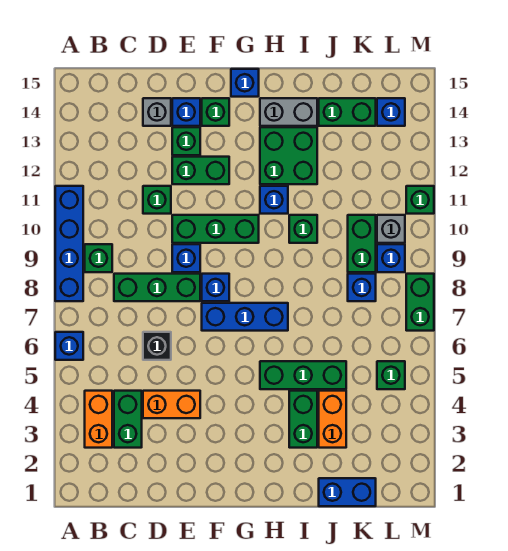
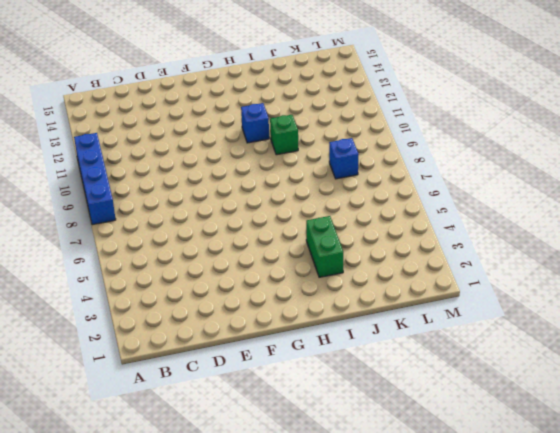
none -> blue brick A6 level 1
none -> orange brick B3:B4 level 1
none -> green brick B9 level 1
none -> green brick C3:C4 level 1

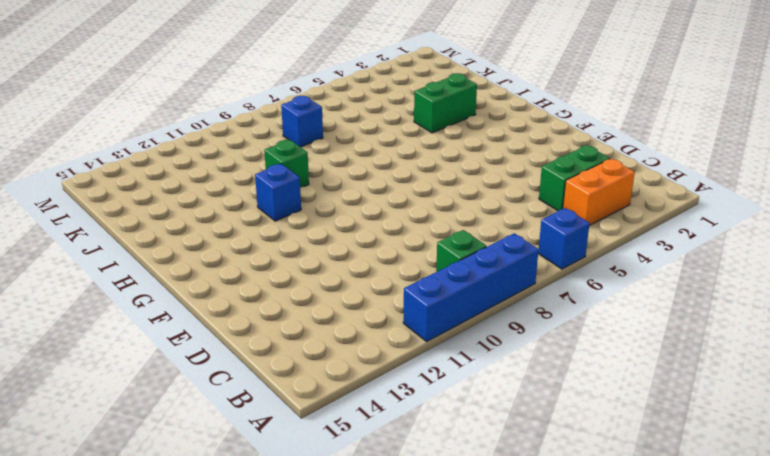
none -> green brick C8:E8 level 1
none -> orange brick D4:E4 level 1
none -> black brick D6 level 1
none -> green brick D11 level 1

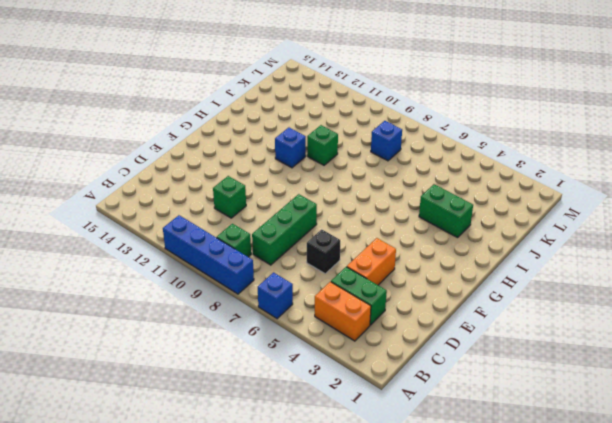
none -> grey brick D14 level 1
none -> blue brick E9 level 1
none -> green brick E10:G10 level 1
none -> green brick E12:F12 level 1

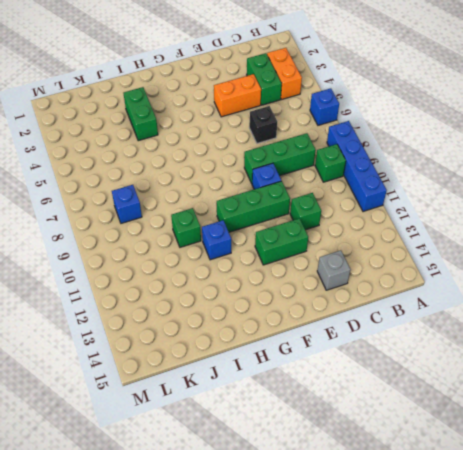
none -> green brick E13 level 1
none -> blue brick E14 level 1
none -> blue brick F7:H7 level 1
none -> blue brick F8 level 1

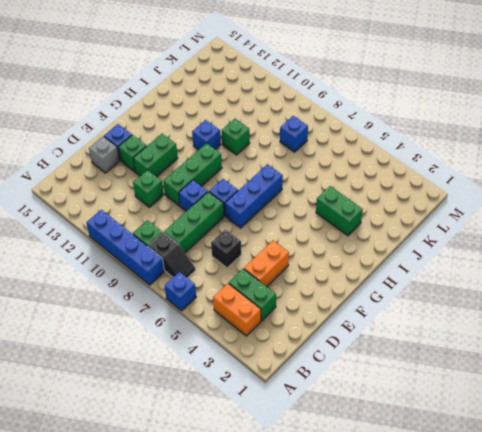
black slope B7:B8 level 1 top 8 -> none
none -> green brick F14 level 1
none -> blue brick G15 level 1
none -> green brick H5:J5 level 1
none -> green brick H12:I13 level 1

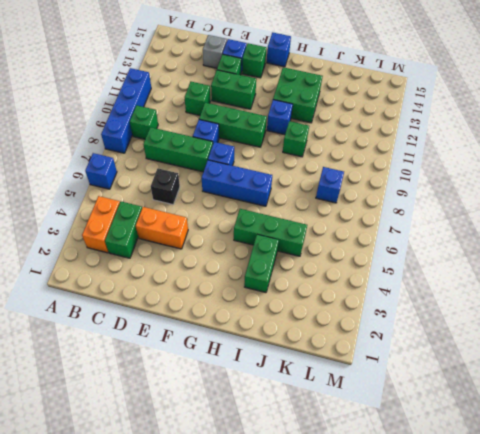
none -> grey brick H14:I14 level 1
none -> blue brick J1:K1 level 1
none -> orange brick J3:J4 level 1
none -> green brick J14:K14 level 1

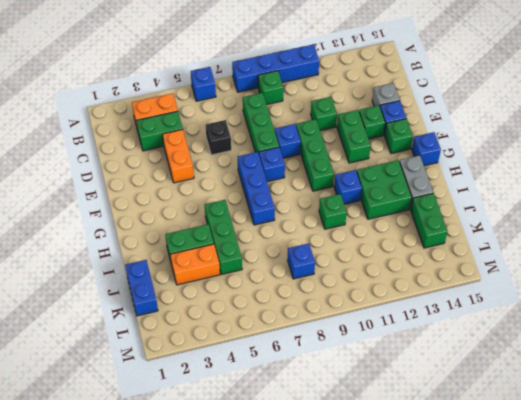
none -> green brick K9:K10 level 1
none -> green brick L5 level 1
none -> blue brick L9 level 1
none -> grey brick L10 level 1

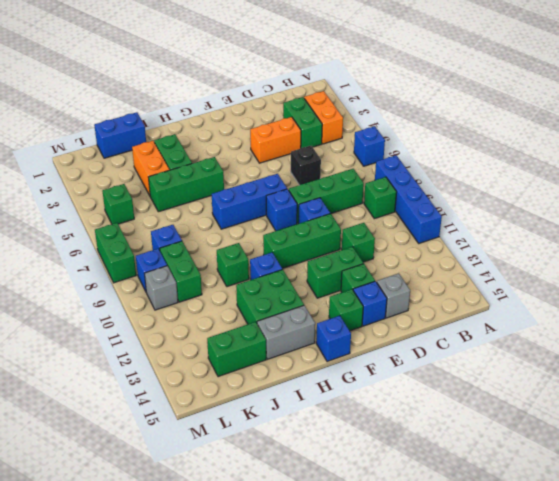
none -> blue brick L14 level 1
none -> green brick M11 level 1

